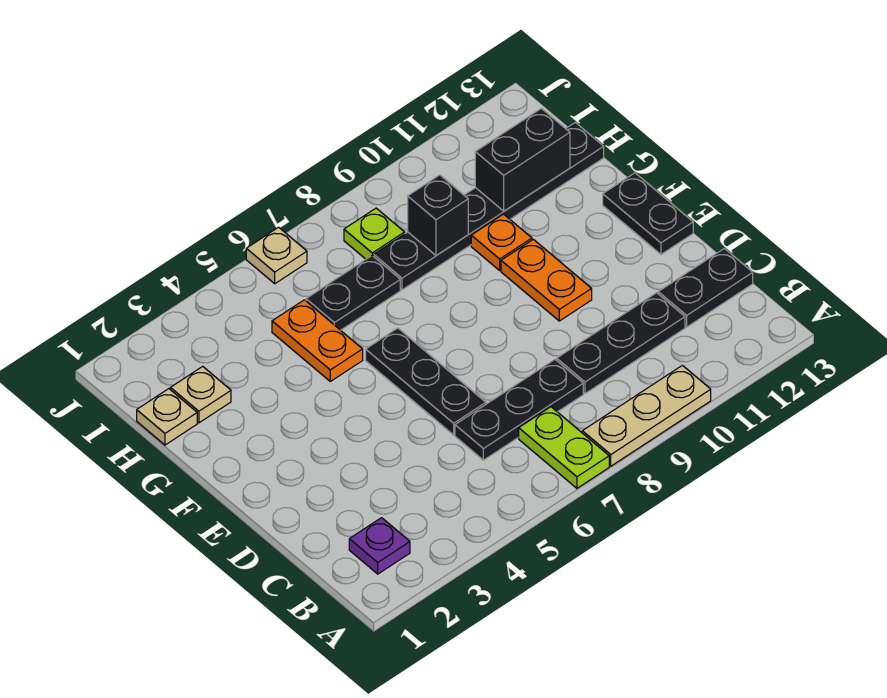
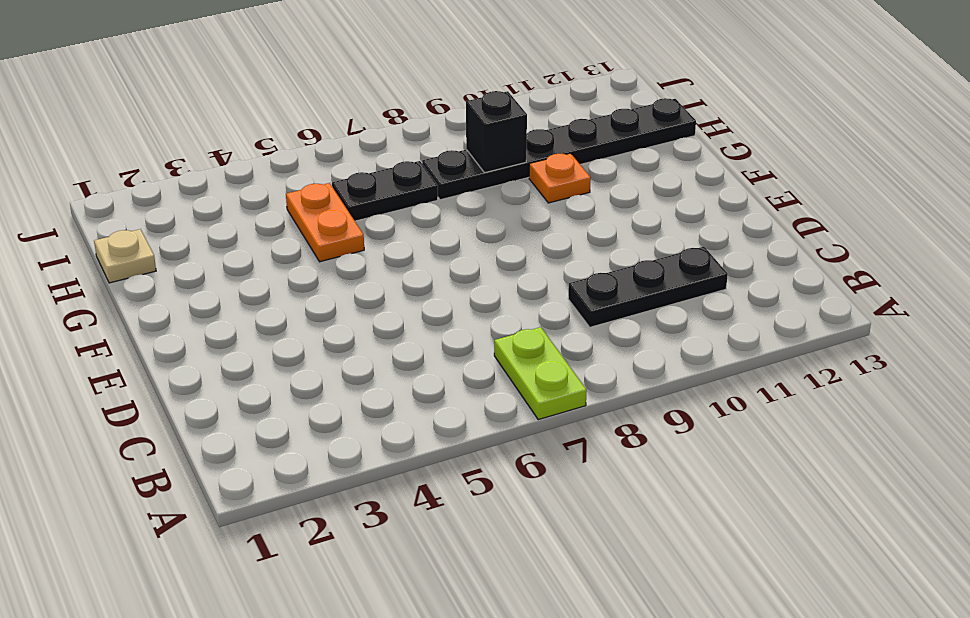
none -> tan plate A8:A10 level 1
none -> purple plate B2 level 1
none -> black plate C6:C8 level 1

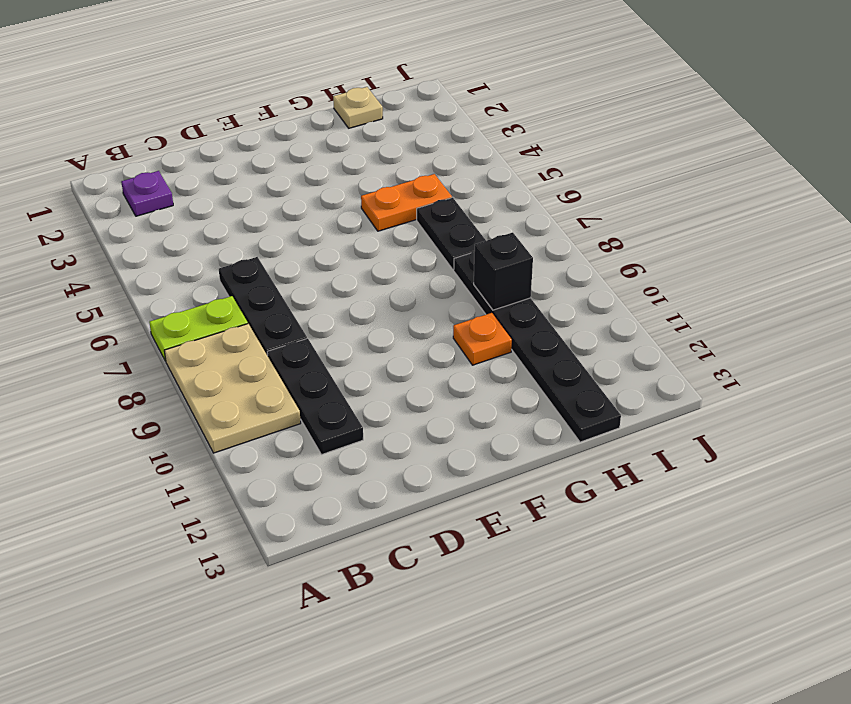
tan plate A8:B10 level 1 -> tan plate A8:A10 level 1
none -> black plate C12:C13 level 1
none -> black plate D6:F6 level 1
none -> orange plate E10:F10 level 1

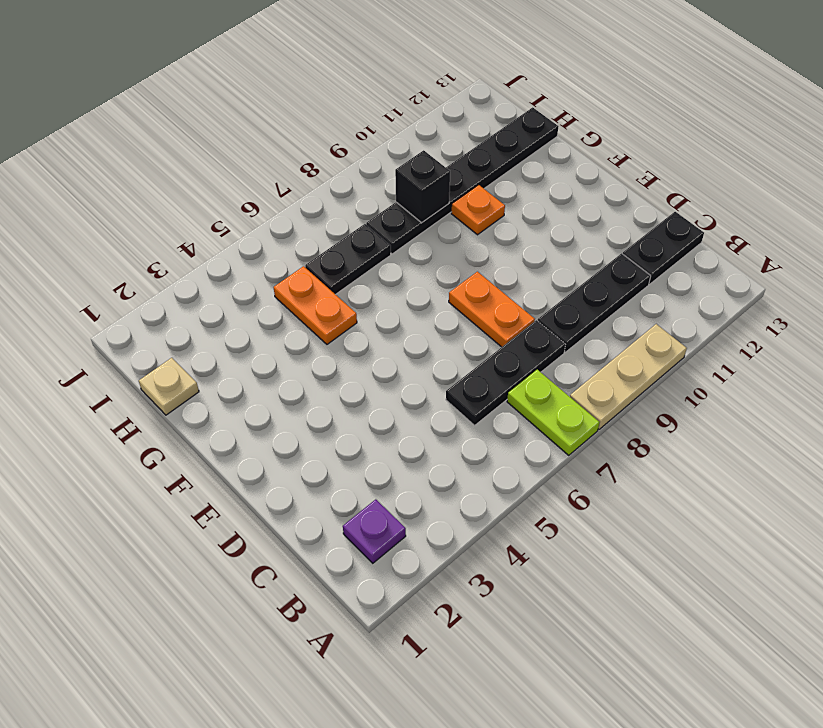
orange plate D8:E8 level 1 -> orange plate E10:F10 level 1
none -> black plate D6:F6 level 1
none -> black plate E13:F13 level 1
none -> tan plate H2 level 1

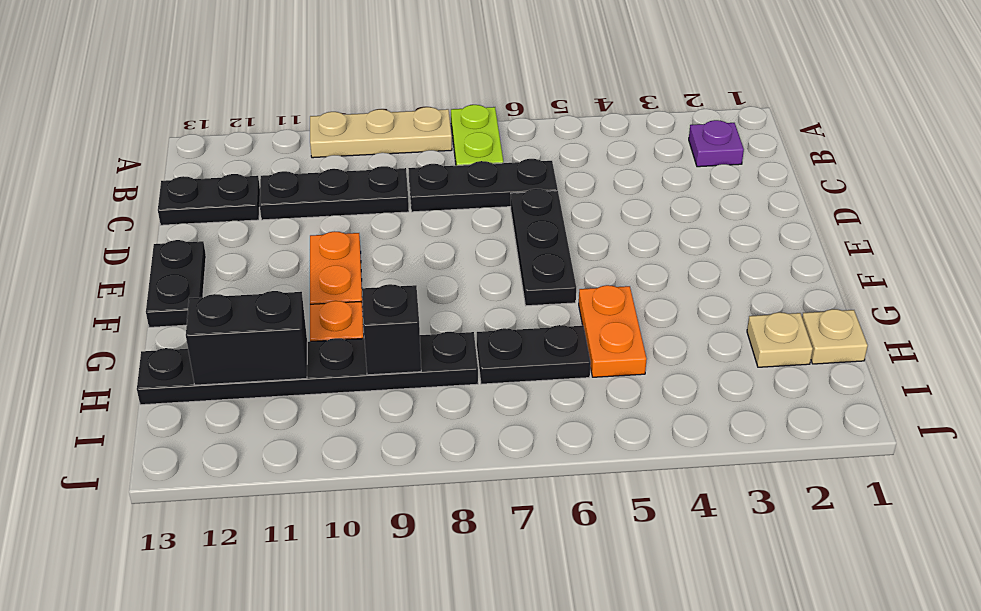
none -> lime plate I8 level 1
none -> tan plate J6 level 1

